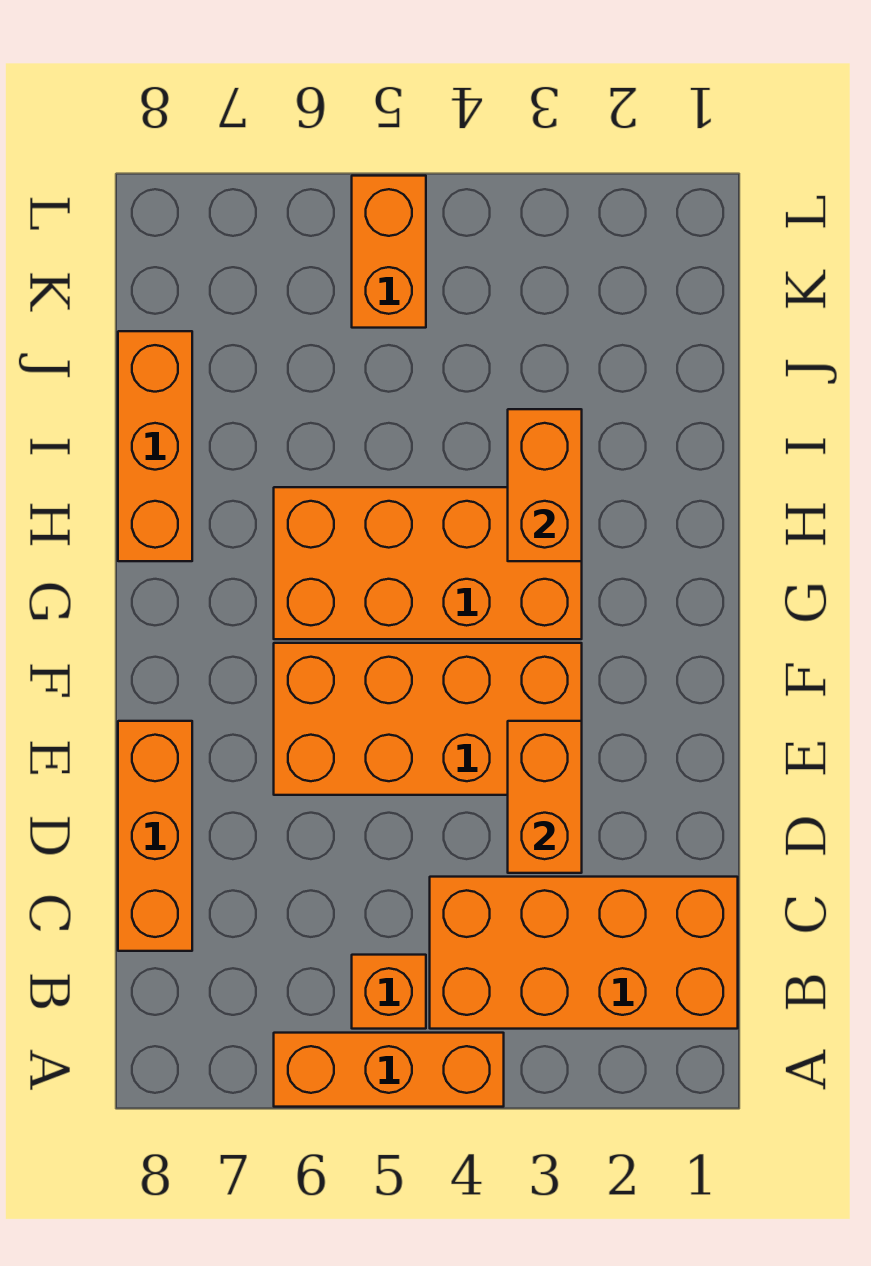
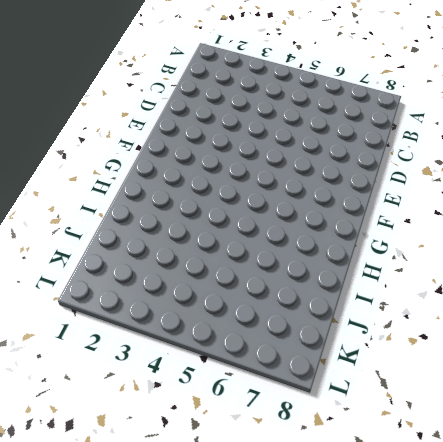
none -> orange brick A4:A6 level 1
none -> orange brick B1:C4 level 1

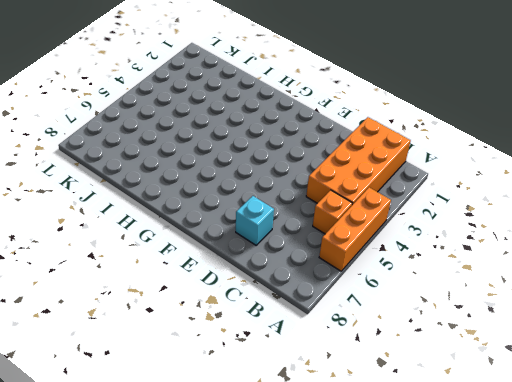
cyan brick D7 level 1 -> none
none -> orange brick C8:E8 level 1
none -> orange brick E3:F6 level 1

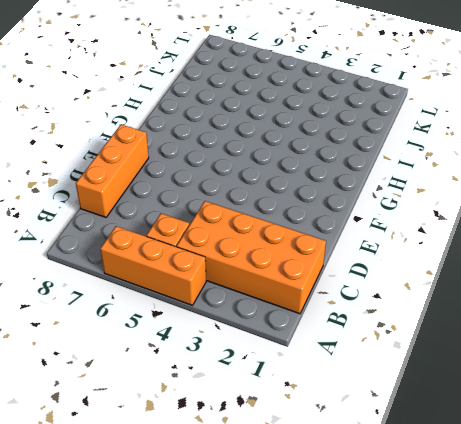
none -> orange brick E3:F6 level 1
none -> orange brick G3:H6 level 1

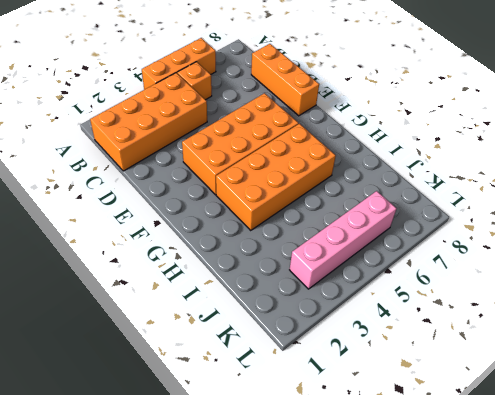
pink brick K3:K6 level 1 -> orange brick K5:L5 level 1
none -> orange brick H8:J8 level 1
none -> orange brick D3:E3 level 2

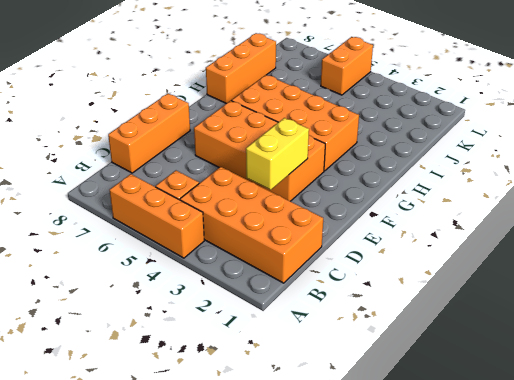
yellow brick D3:E3 level 2 -> orange brick D3:E3 level 2
none -> orange brick H3:I3 level 2

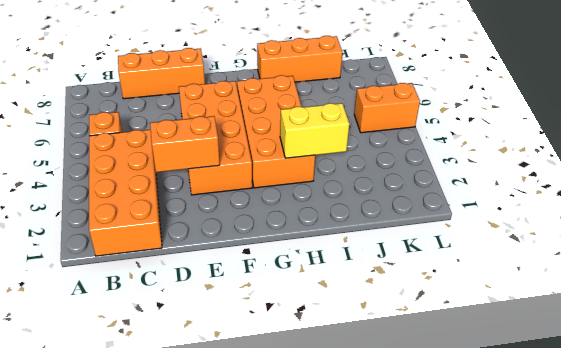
yellow brick H3:I3 level 2 -> orange brick H3:I3 level 2
none -> orange brick A4:A6 level 1

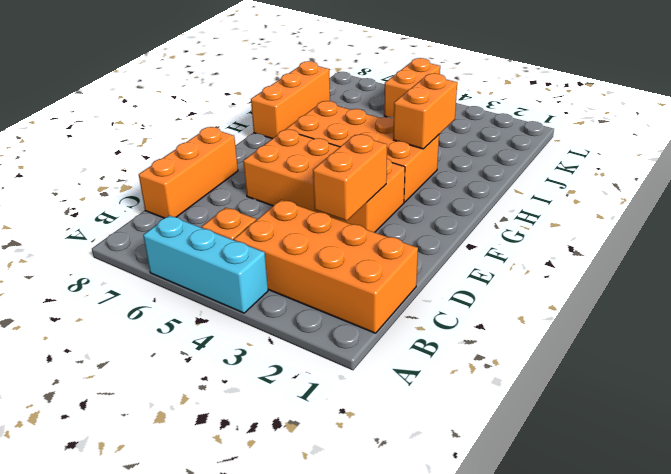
cyan brick A4:A6 level 1 -> orange brick A4:A6 level 1

